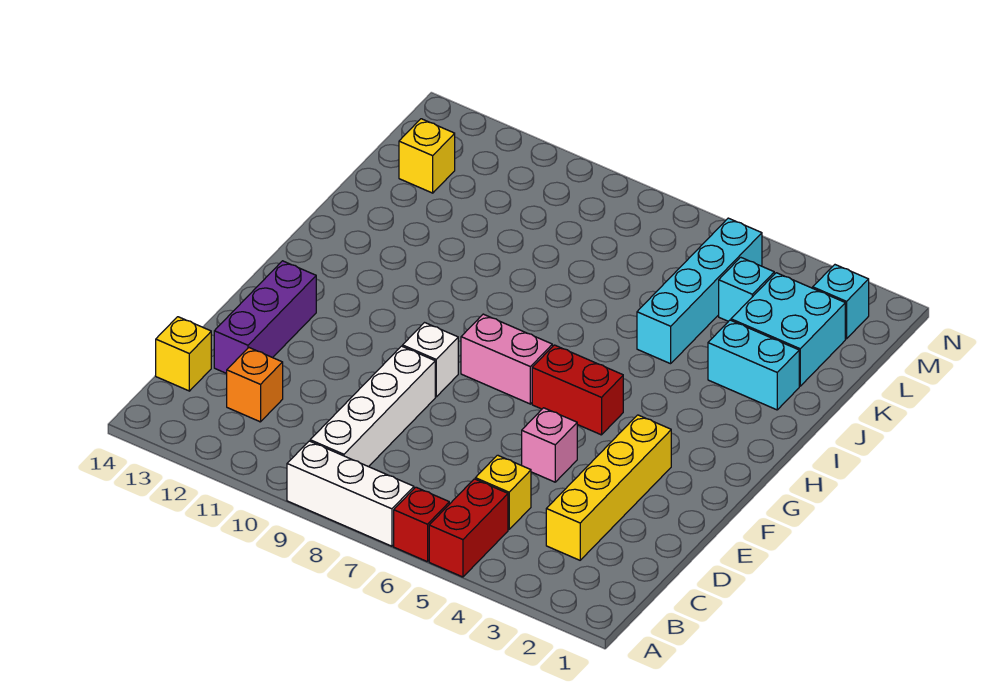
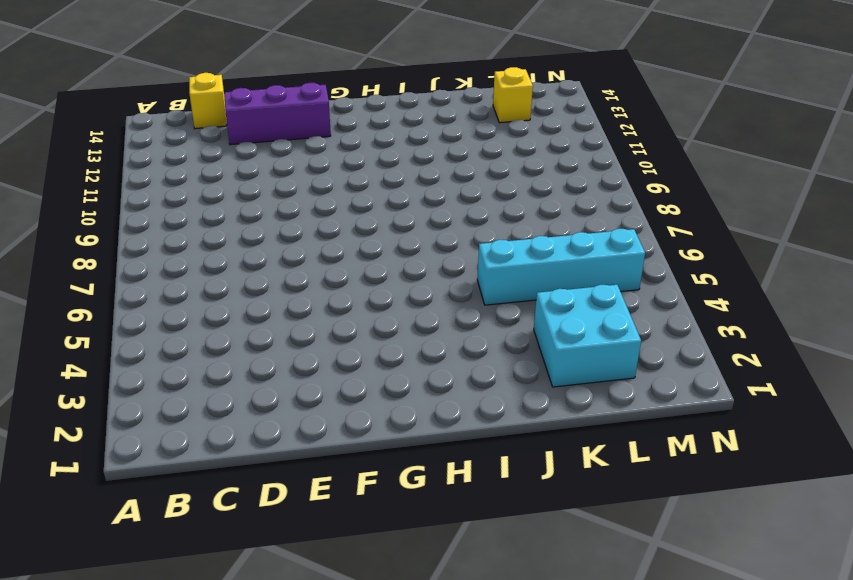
none -> red brick A5:B5 level 1
none -> red brick A6 level 1
none -> white brick A7:A9 level 1

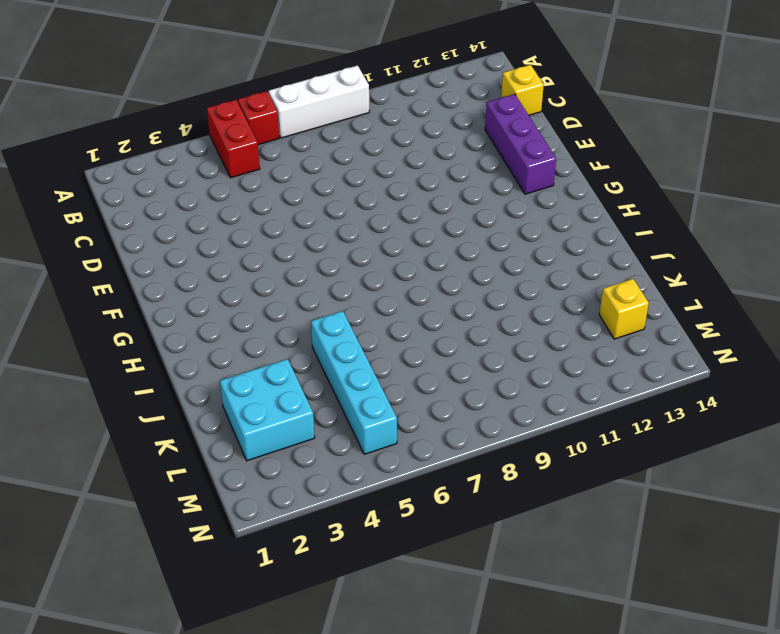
none -> white brick B9:E9 level 1
none -> yellow brick C3:F3 level 1
none -> yellow brick C5 level 1

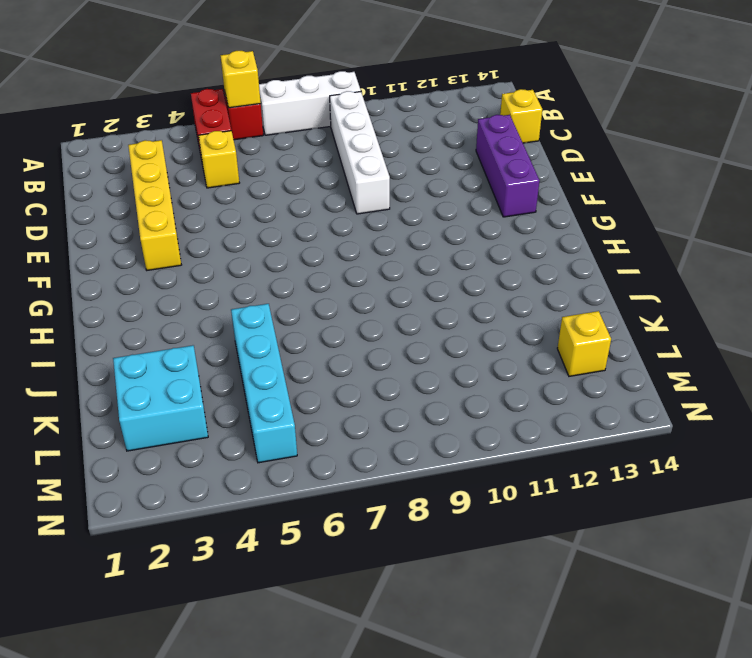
yellow brick A6 level 2 -> none
none -> orange brick C12 level 1
none -> pink brick E5 level 1
none -> white brick F9 level 1

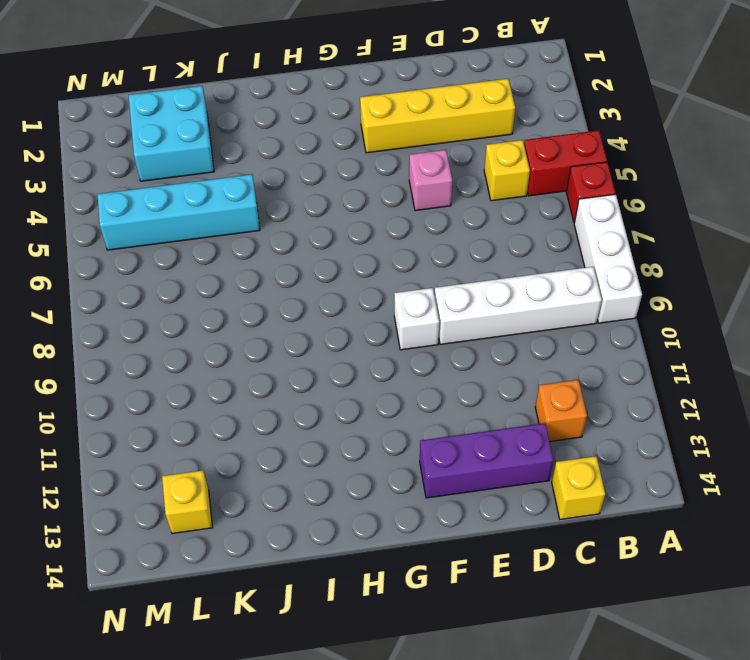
none -> red brick G5:G6 level 1
none -> pink brick G7:G8 level 1
none -> cyan brick J2:J3 level 1

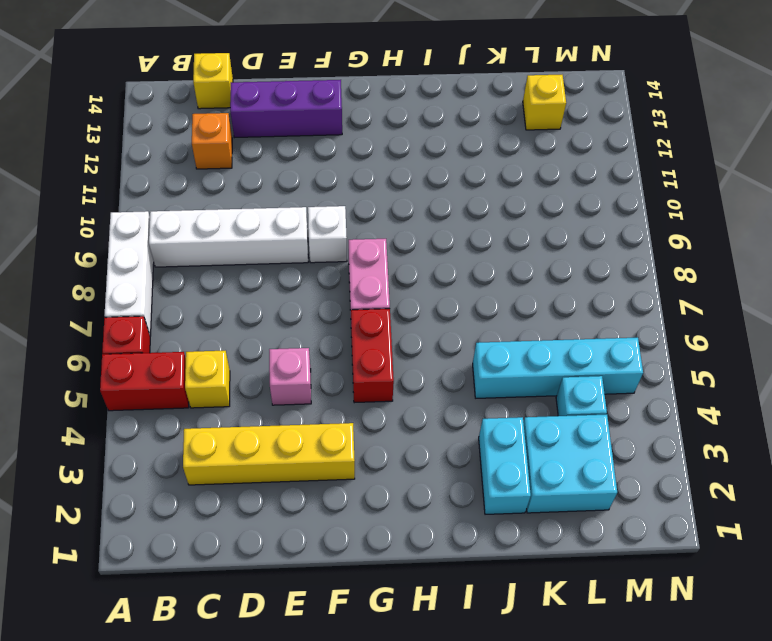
none -> cyan brick M2 level 1

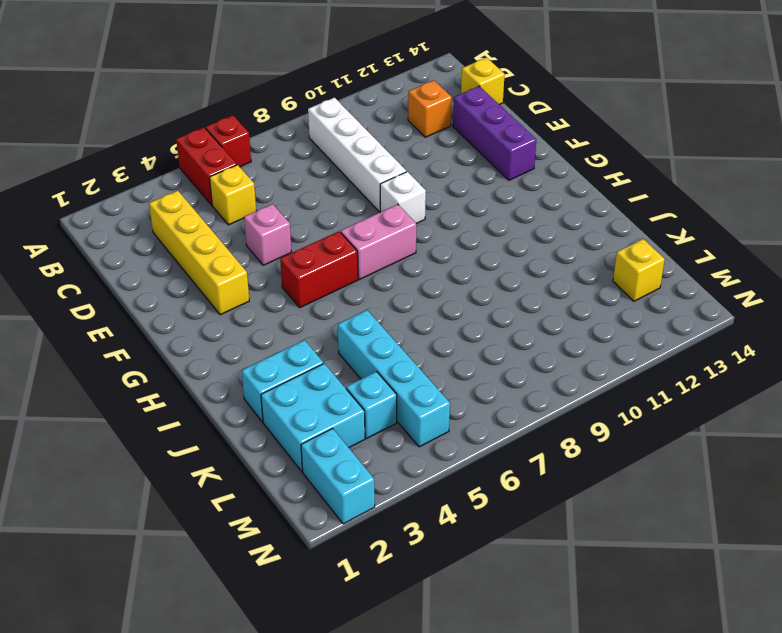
cyan brick M2:N2 level 1 -> cyan brick M2 level 1
none -> white brick A7:A9 level 1

